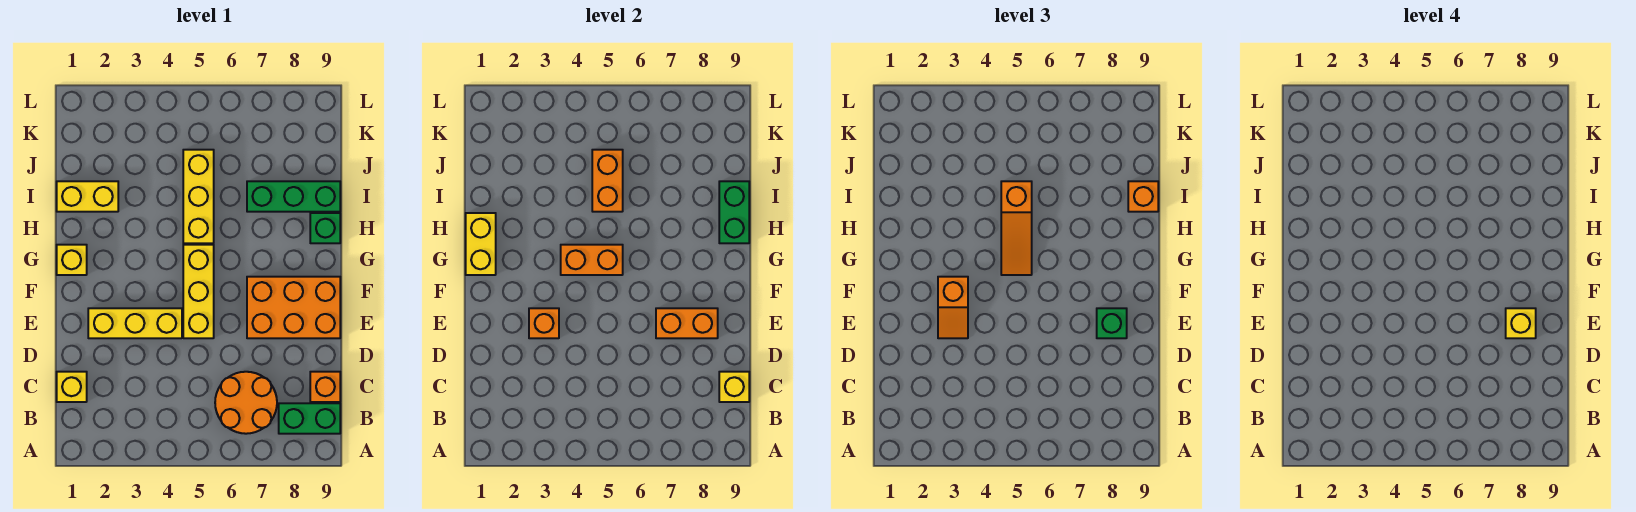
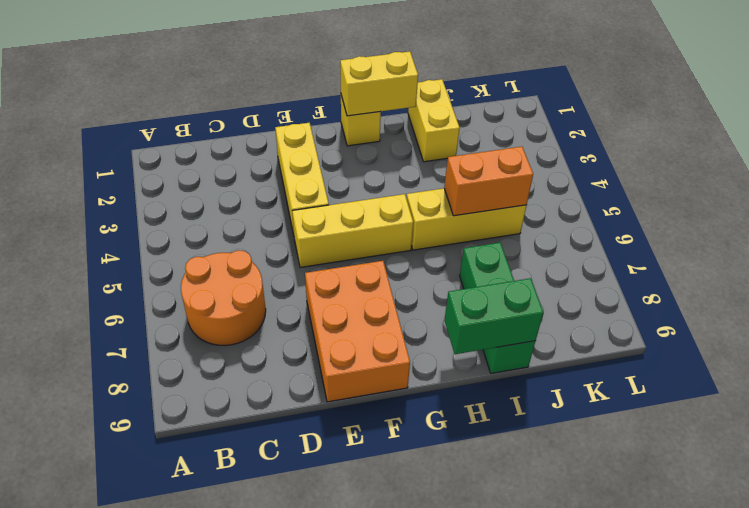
none -> green brick B8:B9 level 1
none -> yellow brick C1 level 1
none -> orange brick C9 level 1

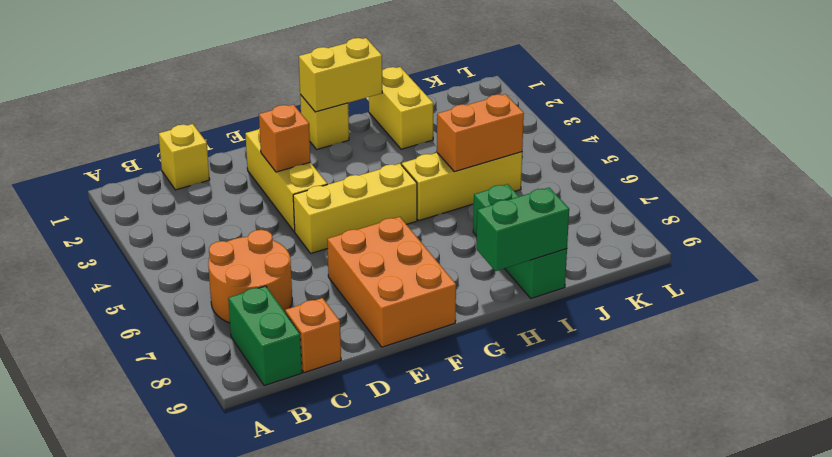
none -> green brick H9 level 1
none -> yellow brick C9 level 2
none -> orange brick E7:E8 level 2

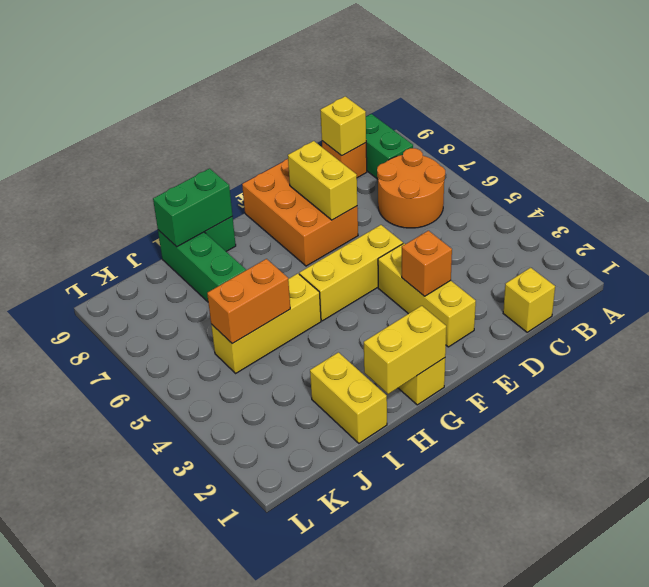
yellow brick E7:E8 level 2 -> orange brick E7:E8 level 2
none -> orange brick G4:G5 level 2
none -> orange slope E3:F3 level 3 top F
none -> green brick E8 level 3

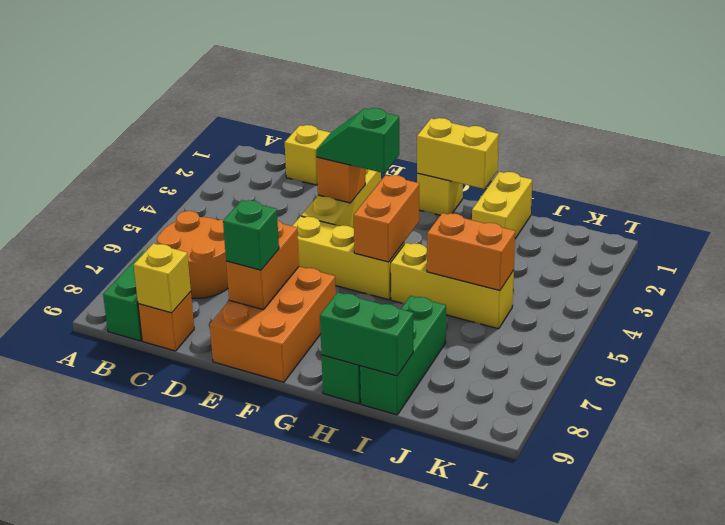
green slope E3:F3 level 3 top F -> orange slope E3:F3 level 3 top F
none -> orange slope G5:I5 level 3 top I
none -> orange brick I9 level 3
none -> yellow brick E8 level 4

